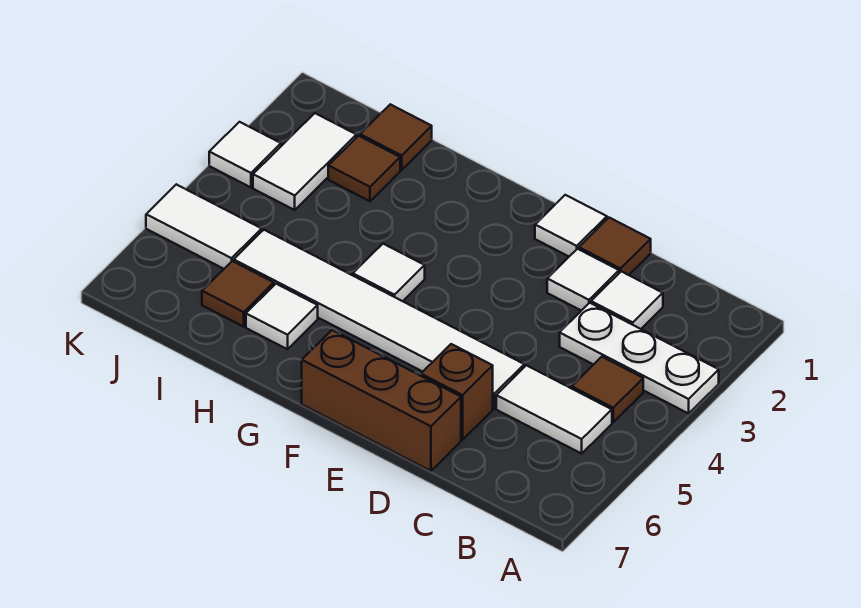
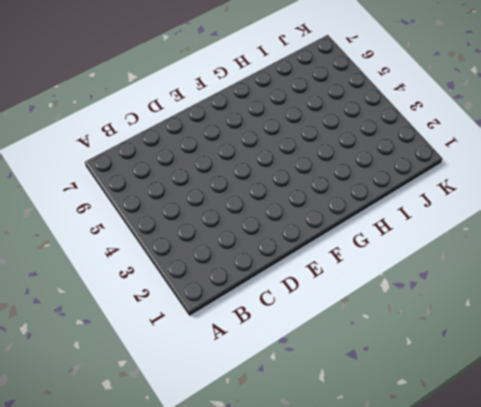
none -> white plate A3:C3 level 1
none -> brown tile B4 level 1
none -> white tile B5:C5 level 1

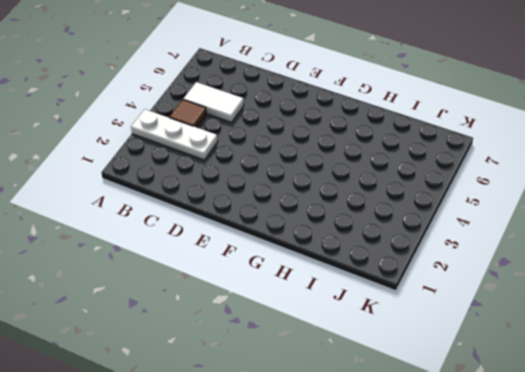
none -> white tile C2 level 1
none -> brown tile D1 level 1
none -> white tile D2 level 1

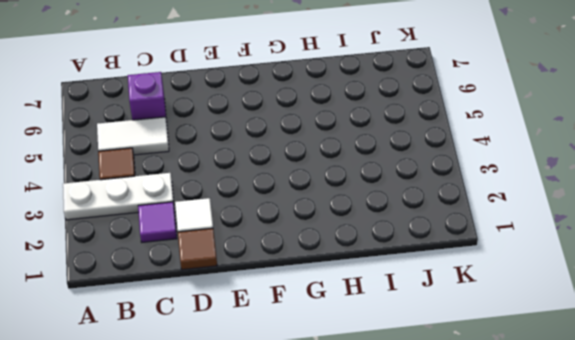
purple tile C2 level 1 -> white tile C2 level 1
purple brick C6 level 1 -> none
none -> white tile D5:I5 level 1
none -> brown brick D6 level 1
none -> brown brick D7:F7 level 1

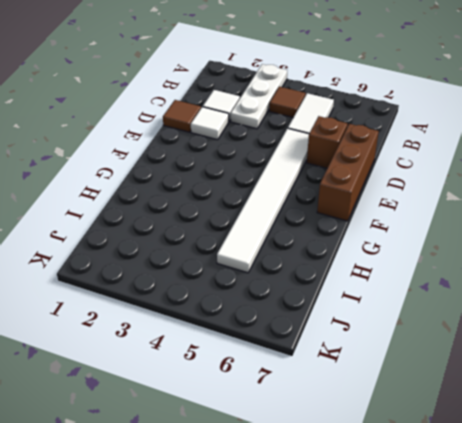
none -> white tile E1 level 1
none -> white tile G4 level 1
none -> white tile H6 level 1

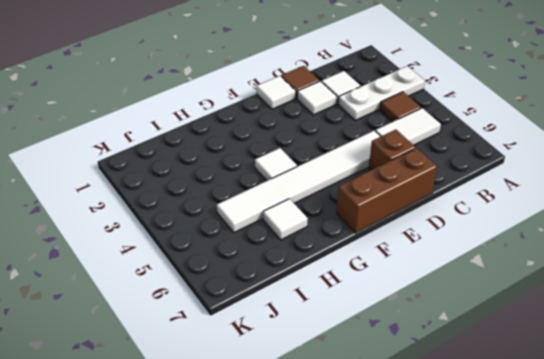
none -> brown tile I1 level 1
none -> brown tile I2 level 1
none -> brown tile I6 level 1

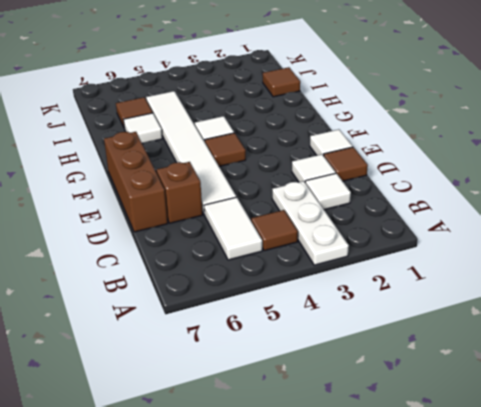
brown tile F4 level 1 -> brown tile I2 level 1
none -> white tile J2:J3 level 1
none -> white tile J5:K5 level 1
none -> white tile K3 level 1

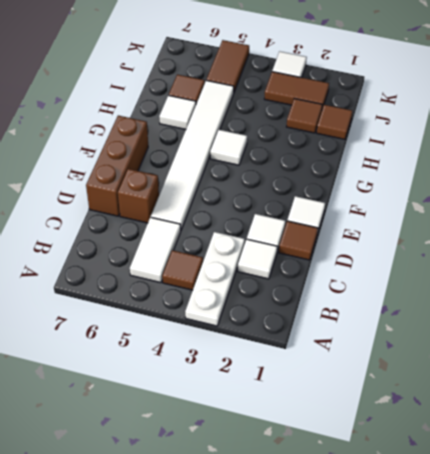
brown tile J2:J3 level 1 -> white tile J2:J3 level 1
brown tile J5:K5 level 1 -> white tile J5:K5 level 1

